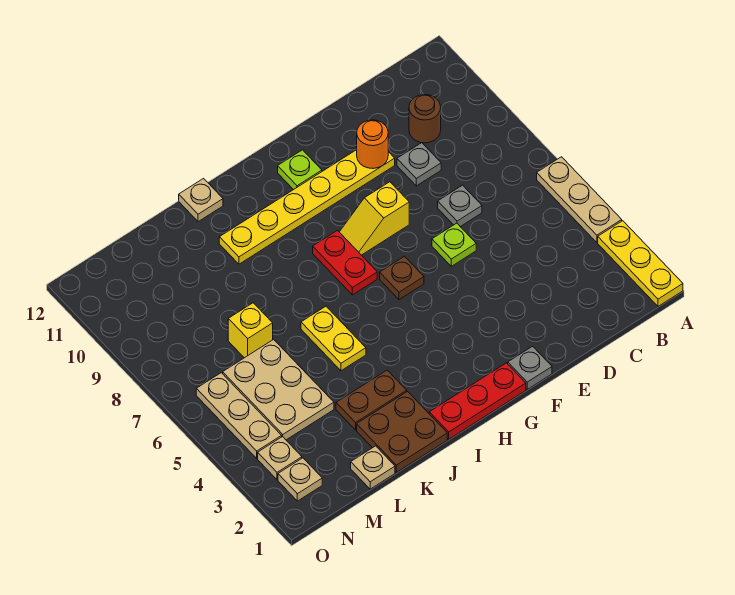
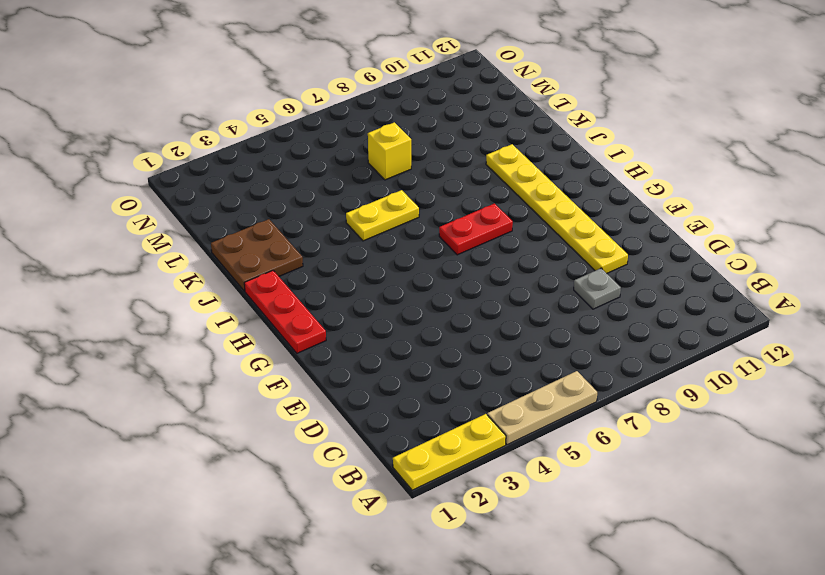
none -> brown round brick C10 level 1
none -> grey plate D7 level 1
none -> lime plate E6 level 1

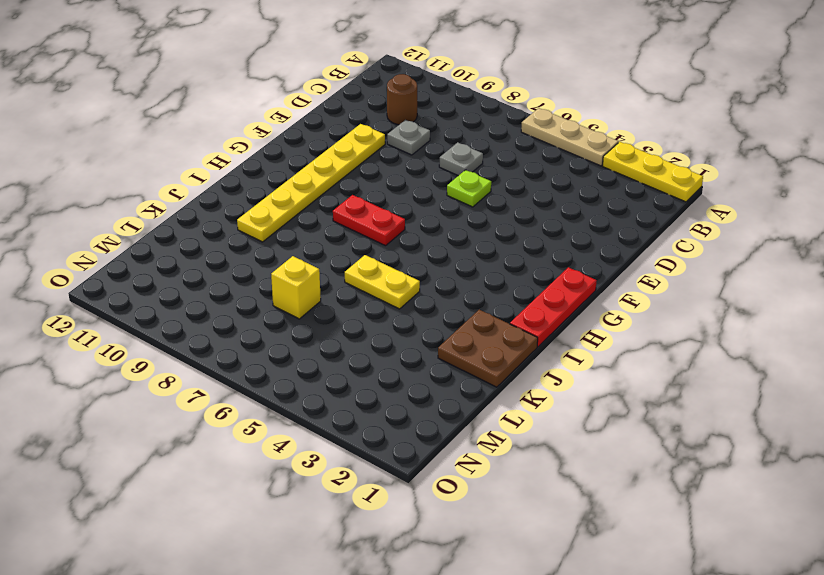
none -> grey plate F1 level 1
none -> yellow slope F8:G8 level 1 top F
none -> brown plate G6 level 1

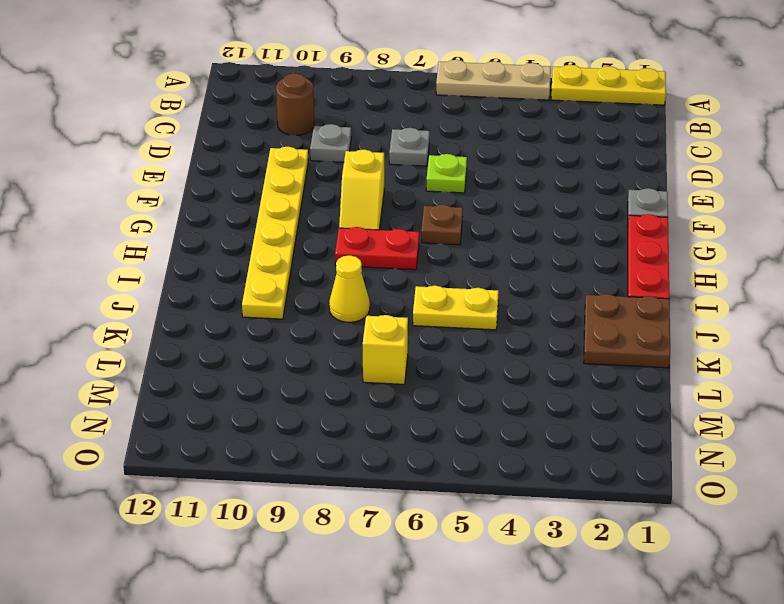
yellow cone J8 level 1 -> none
none -> lime plate G11 level 1
none -> brown plate J3:K3 level 1
none -> tan plate J12 level 1

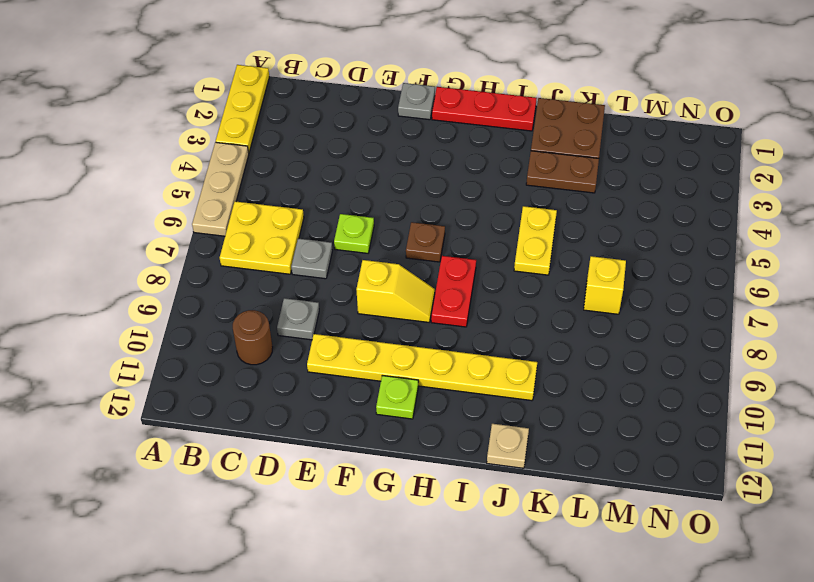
yellow plate B6:C7 level 1 -> none
none -> tan plate L1 level 1
none -> tan plate L4:M6 level 1
none -> tan plate N2 level 1

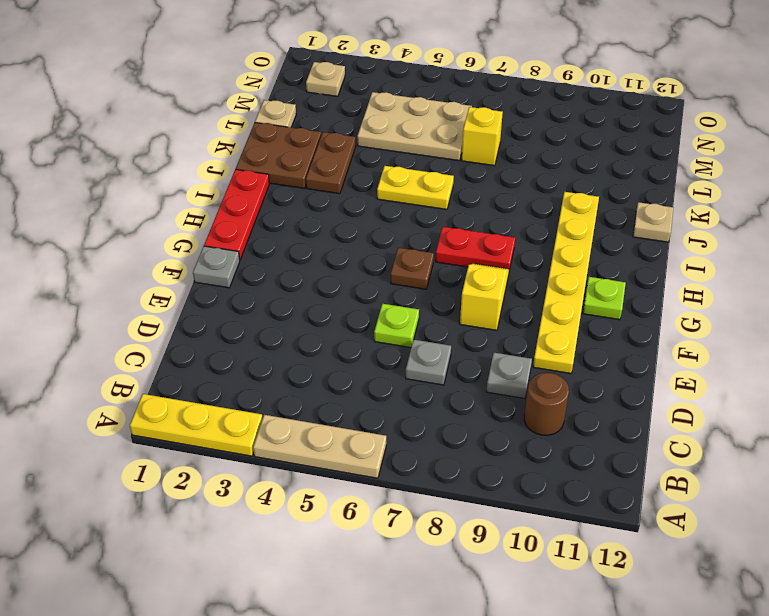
none -> tan plate N3 level 1
none -> tan plate N4:N6 level 1
none -> orange round brick E10 level 2

